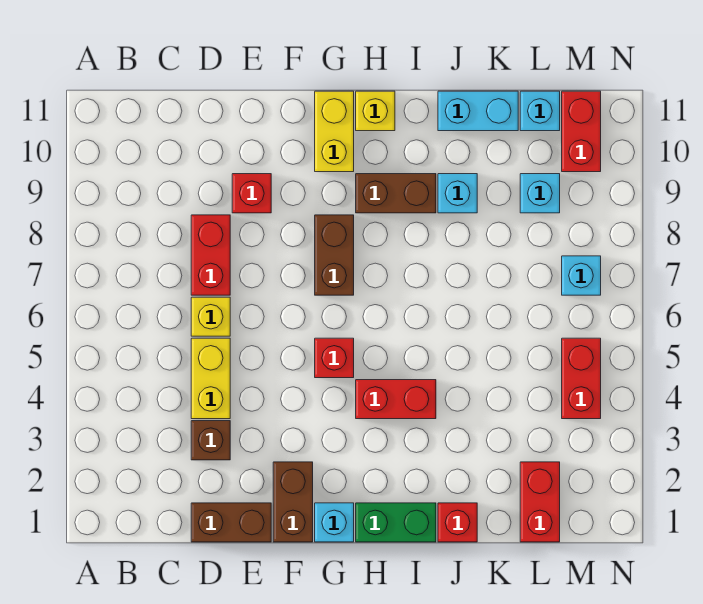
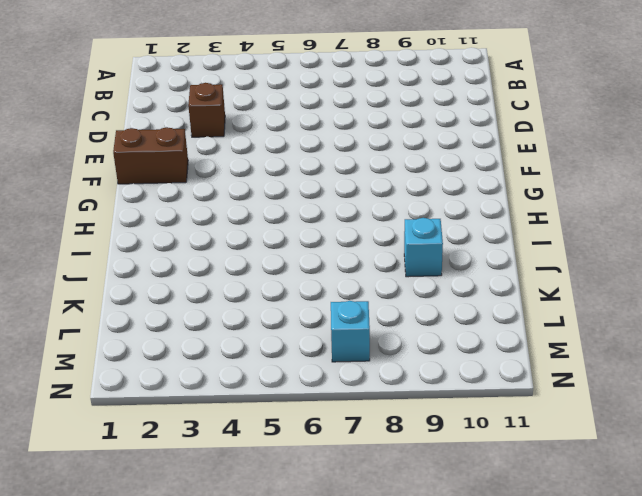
none -> brown brick D1:E1 level 1
none -> yellow brick D4:D5 level 1
none -> yellow brick D6 level 1

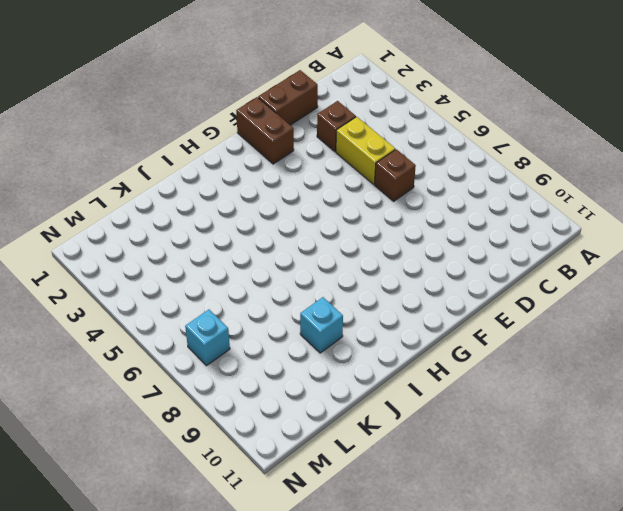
brown brick D6 level 1 -> yellow brick D6 level 1
none -> red brick D7:D8 level 1
none -> red brick E9 level 1
none -> cyan brick G1 level 1

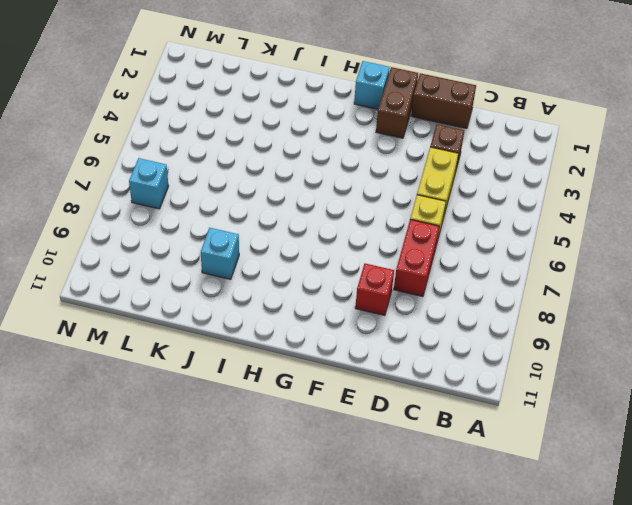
none -> red brick G5 level 1
none -> brown brick G7:G8 level 1
none -> yellow brick G10:G11 level 1

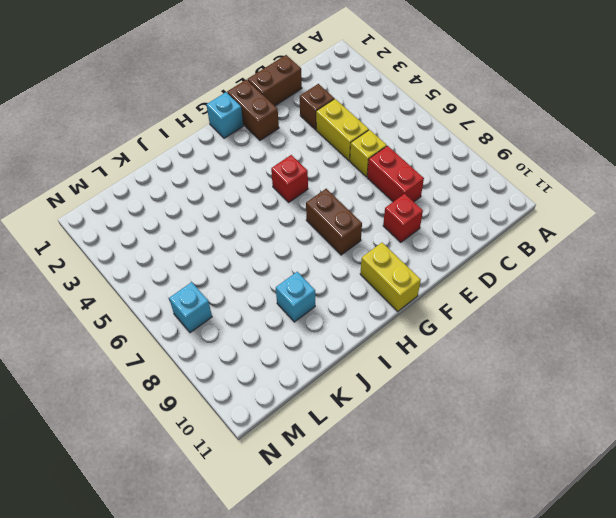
none -> green brick H1:I1 level 1
none -> red brick H4:I4 level 1
none -> brown brick H9:I9 level 1

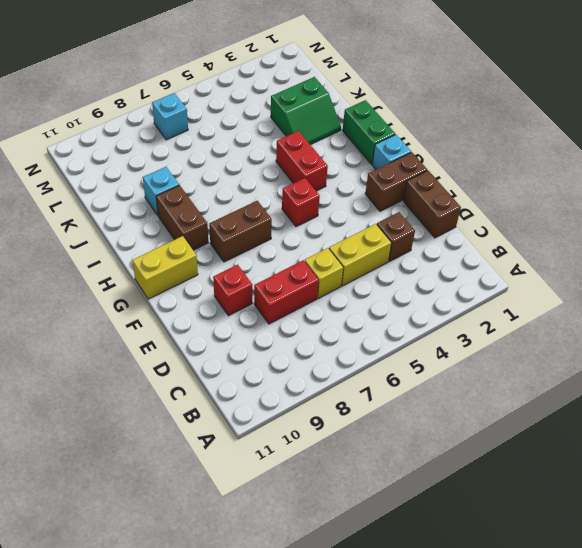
green slope J2:K3 level 1 top K -> none
none -> yellow brick H11 level 1
none -> red brick J1 level 1
none -> cyan brick J11:K11 level 1

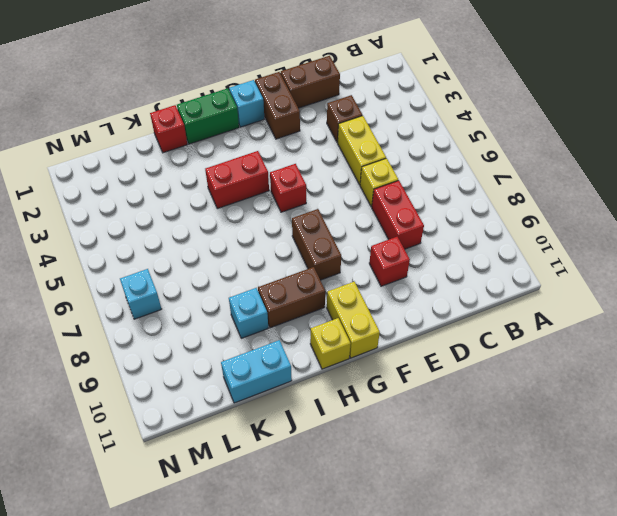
none -> red brick L1:L2 level 1
none -> cyan brick L9 level 1
none -> cyan brick L11 level 1

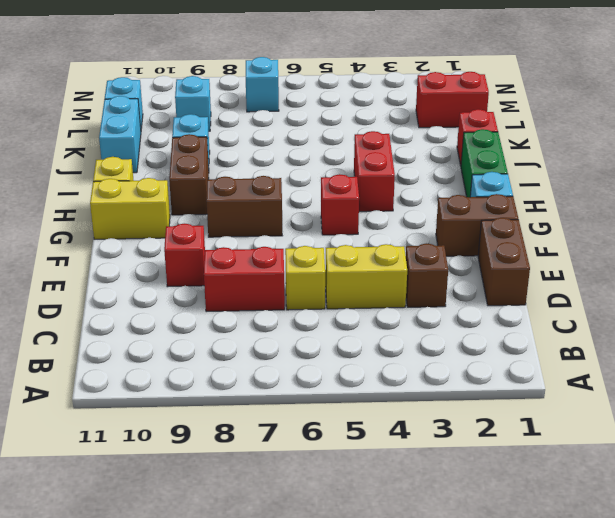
none -> red brick M4:M5 level 1
none -> red brick M10:M11 level 1

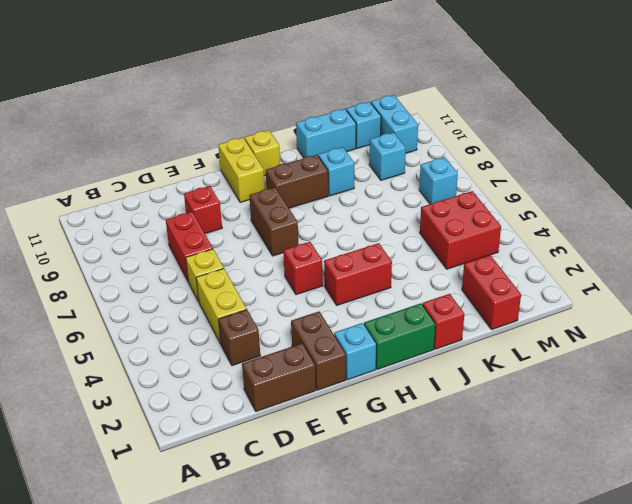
red brick L4:M5 level 1 -> red brick M4:M5 level 1
cyan brick M10:M11 level 1 -> red brick M10:M11 level 1

